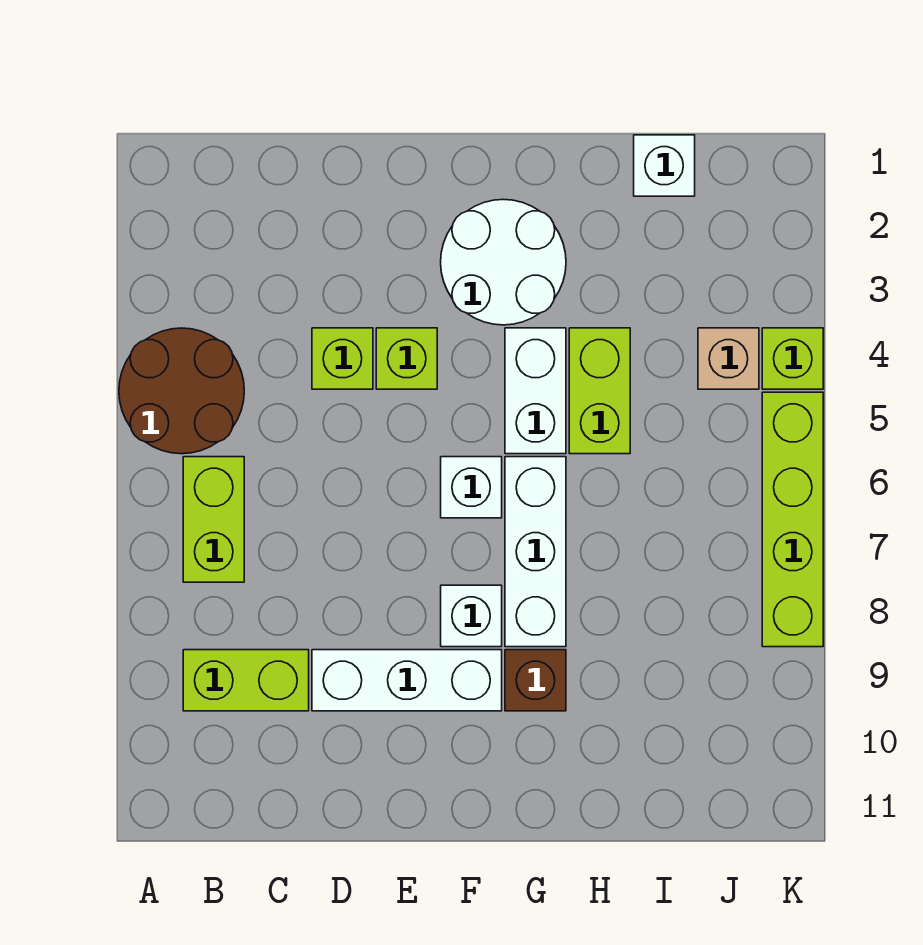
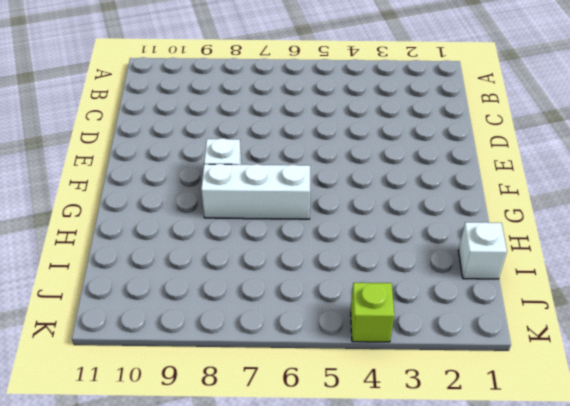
none -> brown round brick A4:B5 level 1
none -> lime brick B6:B7 level 1
none -> lime brick B9:C9 level 1

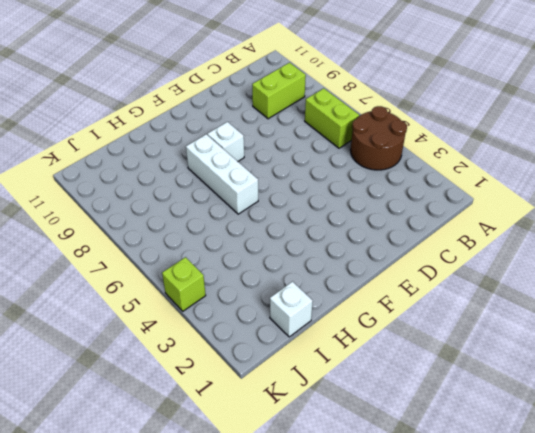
none -> lime brick D4 level 1
none -> white brick D9:F9 level 1
none -> lime brick E4 level 1

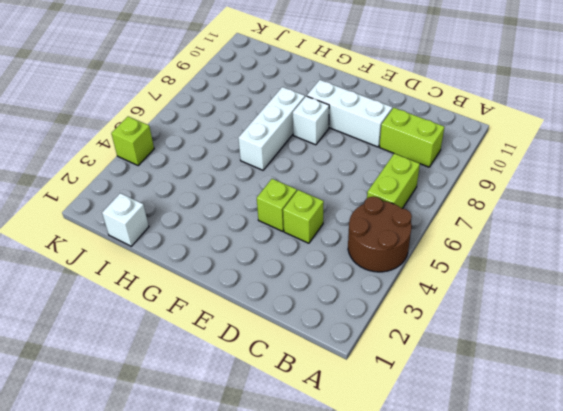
none -> white round brick F2:G3 level 1
none -> white brick F6 level 1
none -> white brick G4:G5 level 1

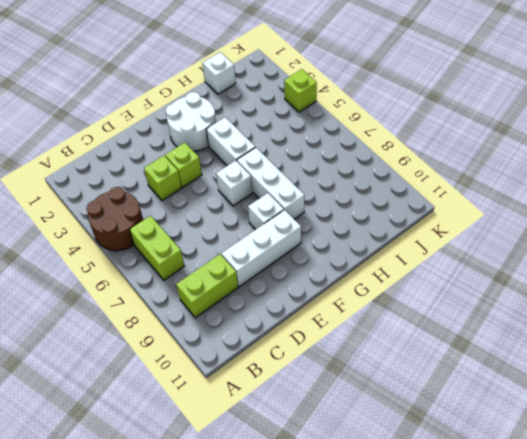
none -> brown brick G9 level 1
none -> lime brick H4:H5 level 1
none -> tan brick J4 level 1

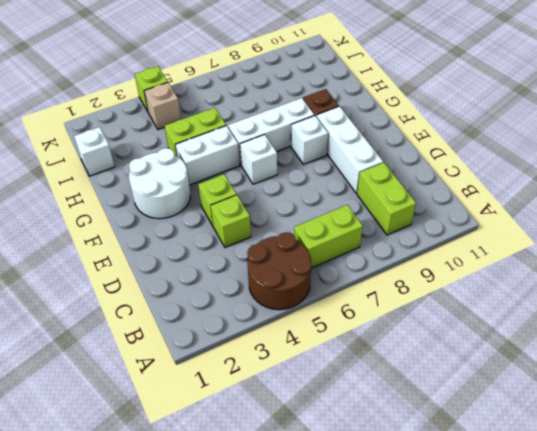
none -> lime brick K5:K8 level 1

